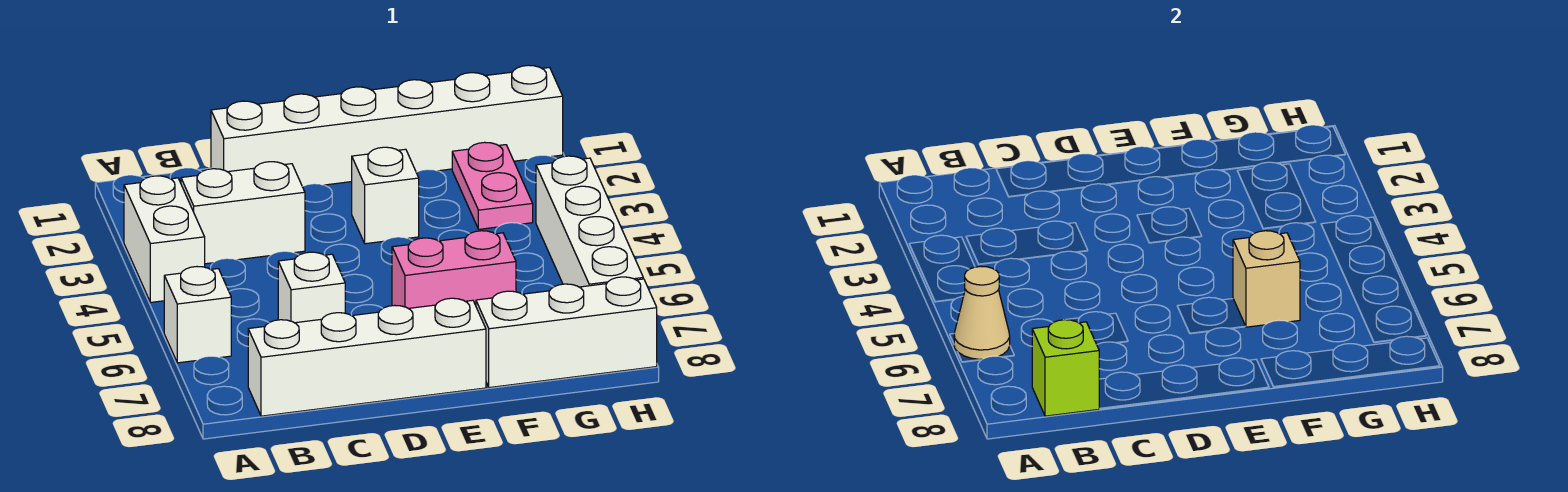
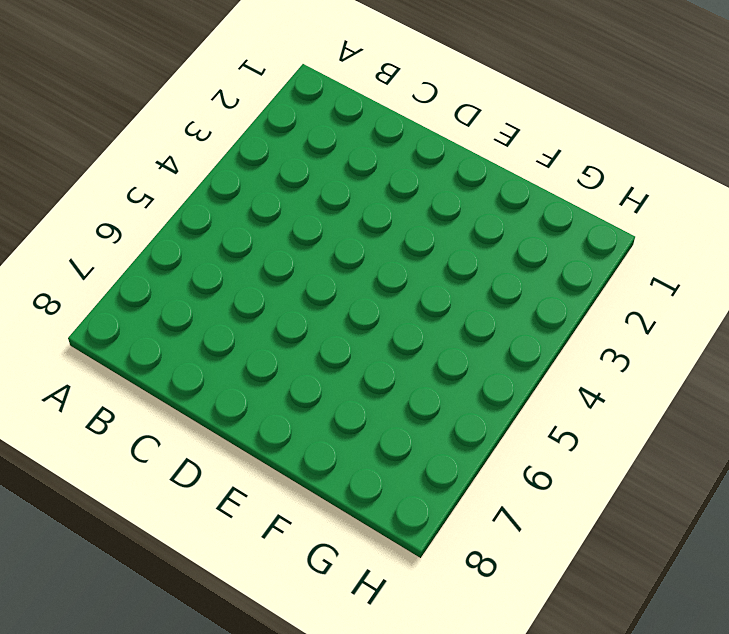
none -> white brick A3:A4 level 1
none -> white brick A6 level 1
none -> white brick B3:C3 level 1

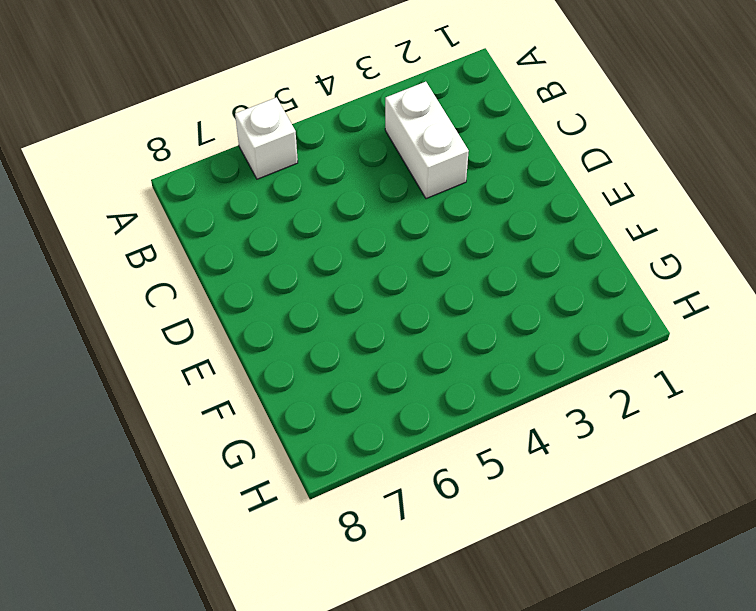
none -> white brick A3:A4 level 1
none -> white brick B8:E8 level 1
none -> white brick C1:H1 level 1

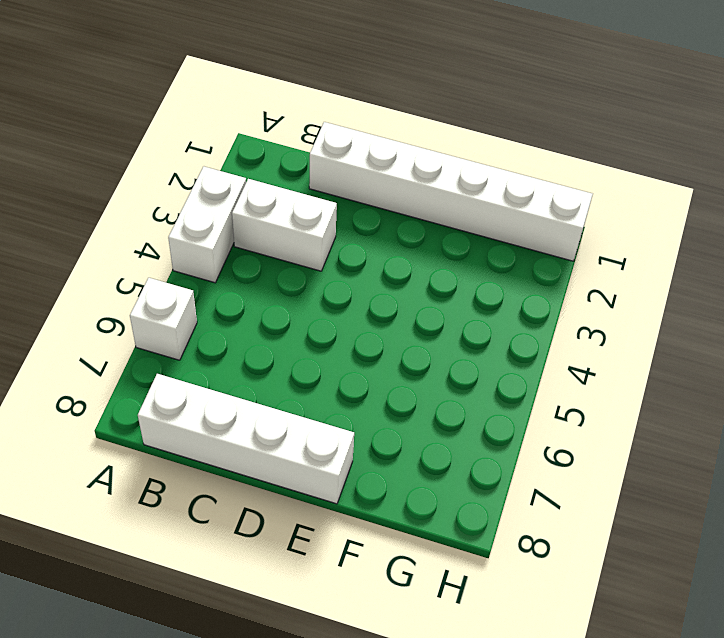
none -> white brick C6 level 1
none -> white brick E3 level 1
none -> pink brick E6:F6 level 1

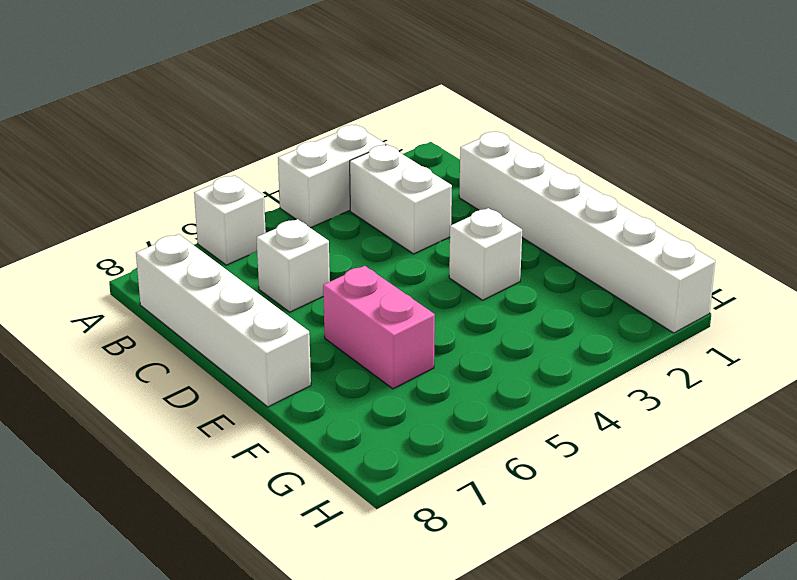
none -> white brick F8:H8 level 1
none -> pink plate G2:G3 level 1
none -> white brick H4:H7 level 1

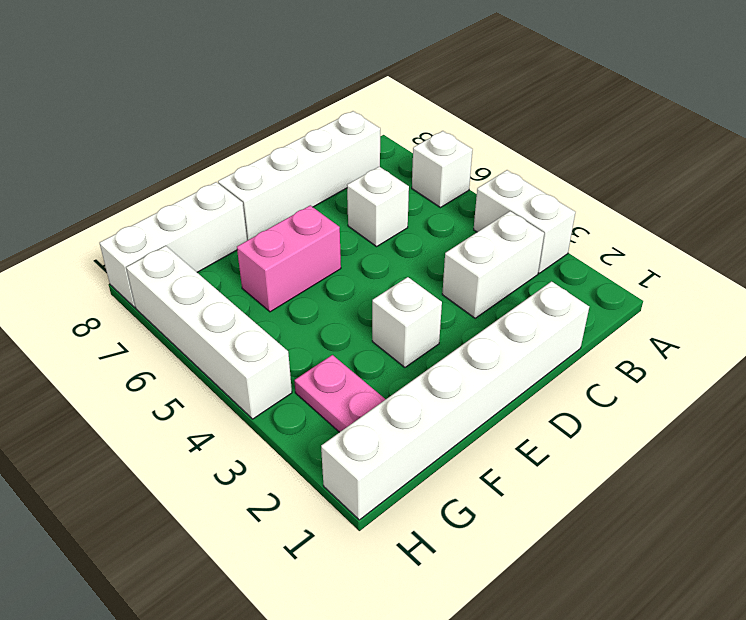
none -> tan cone A6 level 2
none -> lime brick B8 level 2
none -> tan brick F6 level 2

